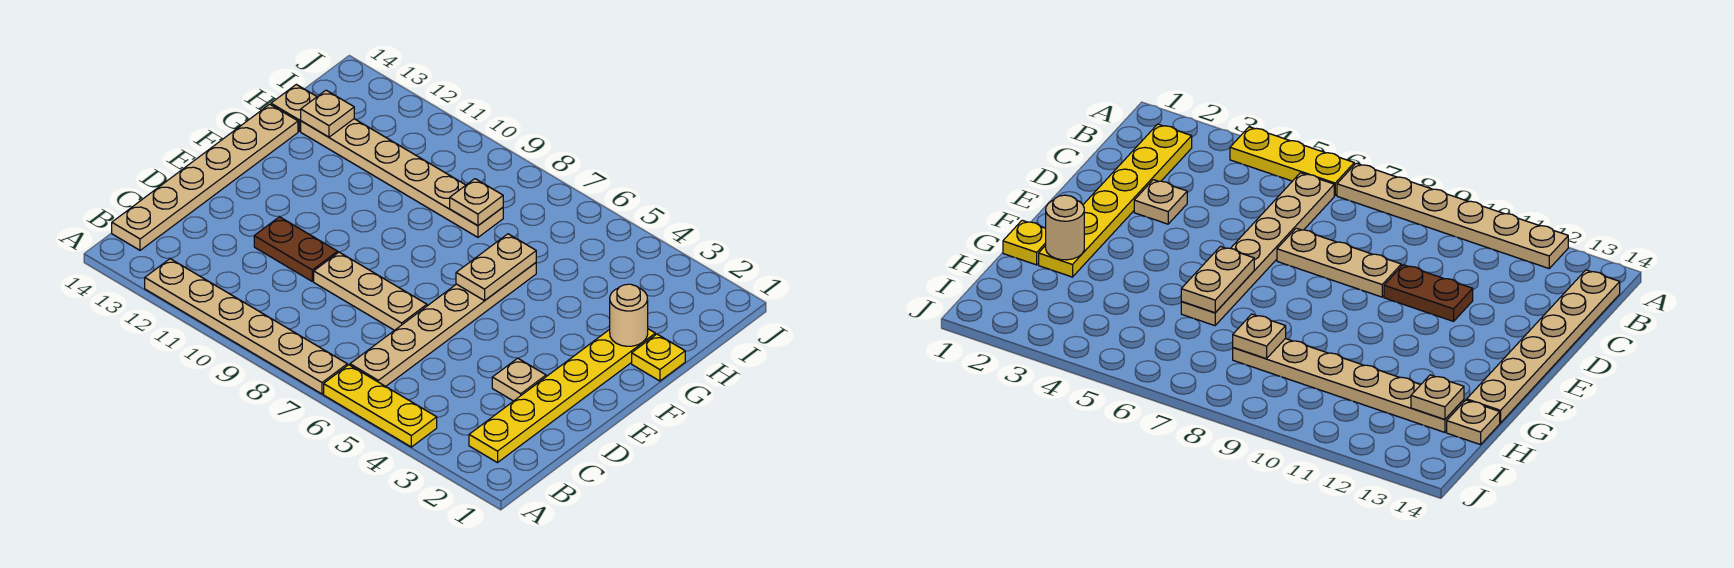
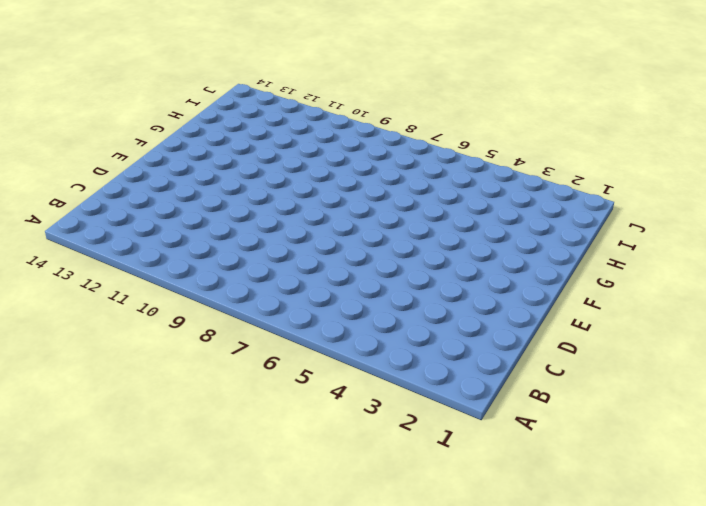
none -> yellow plate A4:A6 level 1
none -> tan plate A7:A12 level 1
none -> yellow plate B2:G2 level 1

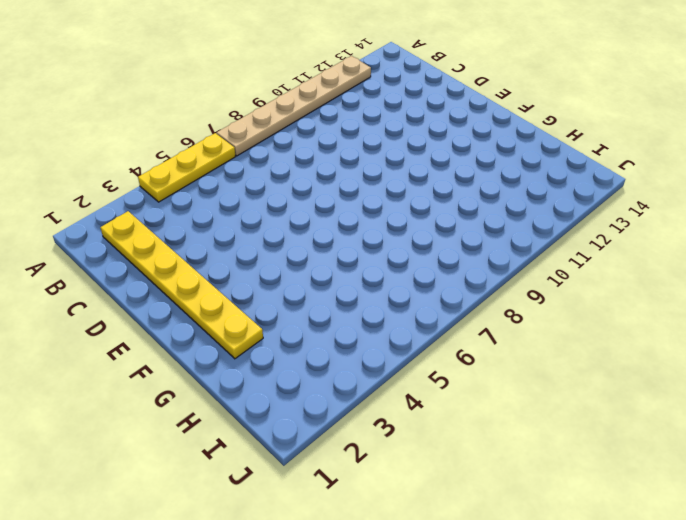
none -> tan plate B6:G6 level 1
none -> tan plate B14:G14 level 1
none -> tan plate D3 level 1

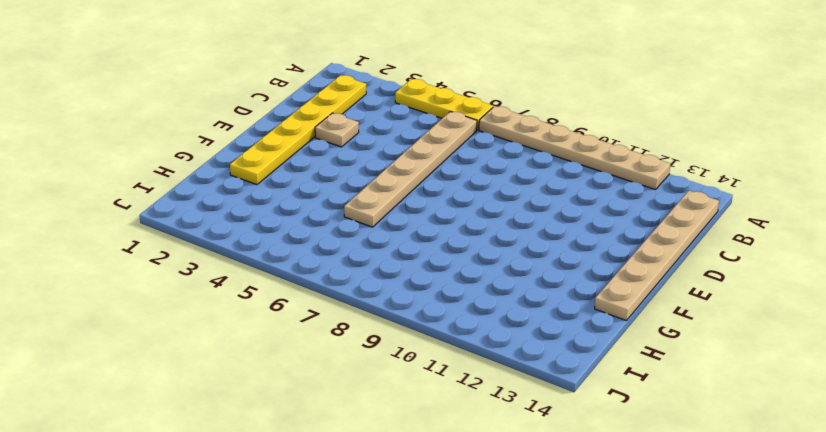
none -> tan plate D7:D9 level 1
none -> brown plate D10:D11 level 1
none -> yellow plate G1 level 1

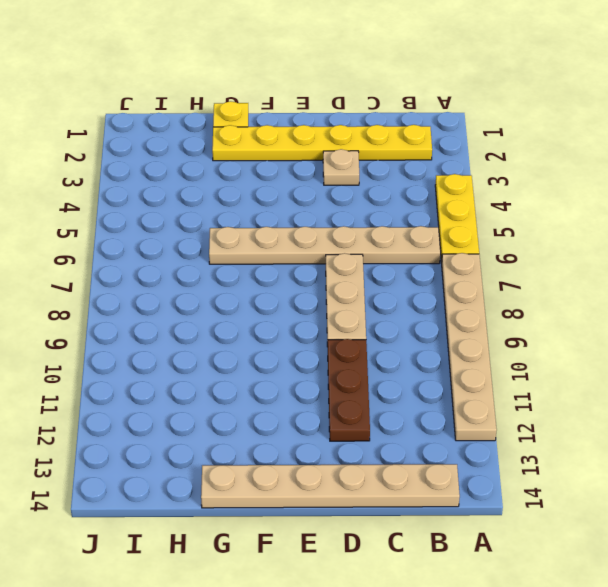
brown plate D10:D12 level 1 -> brown plate D10:D11 level 1
none -> tan plate H8:H13 level 1
none -> tan plate H14 level 1
none -> tan plate F6:G6 level 2

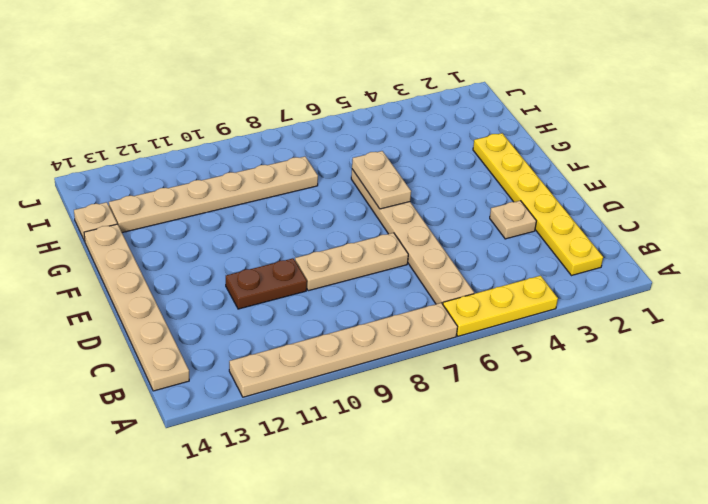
none -> yellow plate G1 level 1
none -> tan round brick G2 level 2
none -> tan plate H8 level 2

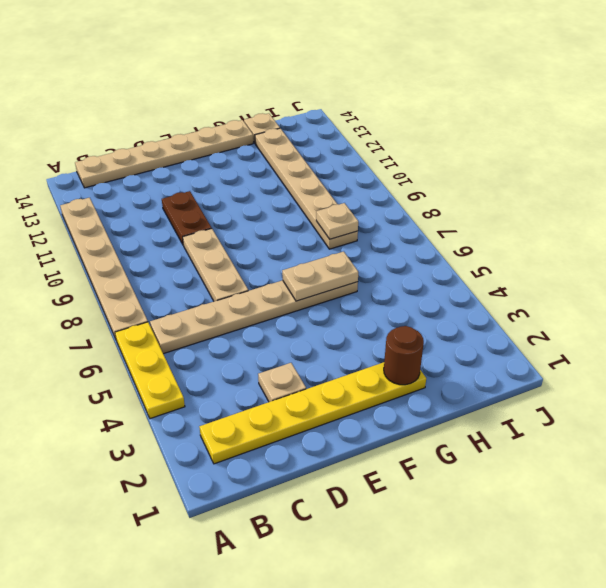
brown round brick G2 level 2 -> tan round brick G2 level 2
none -> yellow plate G1 level 1
none -> tan plate H13 level 2

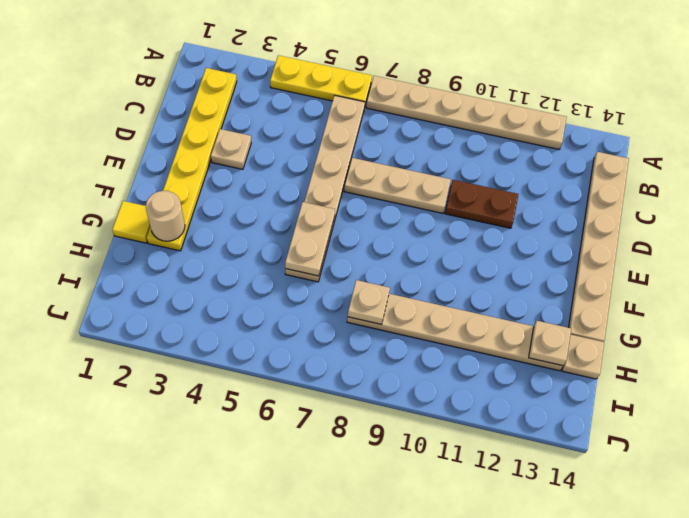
yellow tile G1 level 1 -> yellow plate G1 level 1

